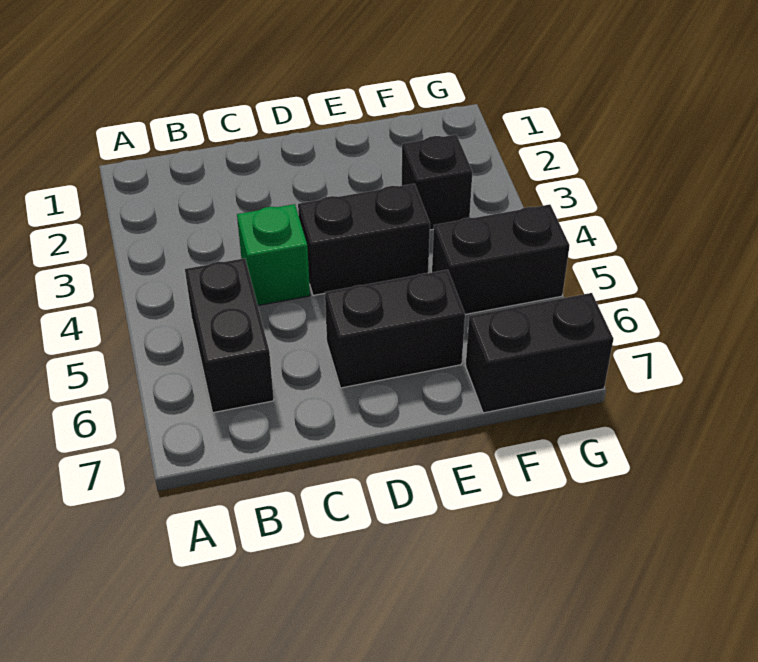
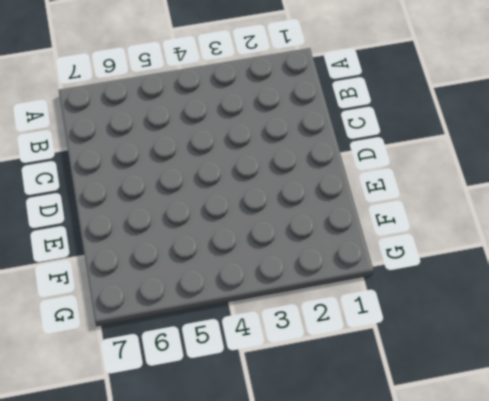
none -> black brick B5:B6 level 1
none -> green brick C4 level 1

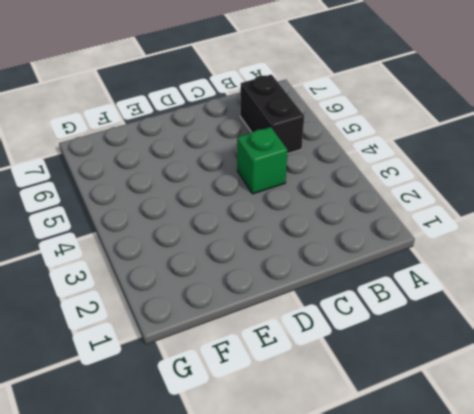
none -> black brick D4:E4 level 1
none -> black brick D6:E6 level 1

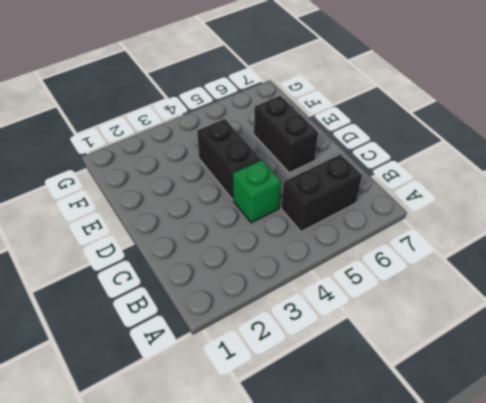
none -> black brick F3 level 1
none -> black brick F5:G5 level 1

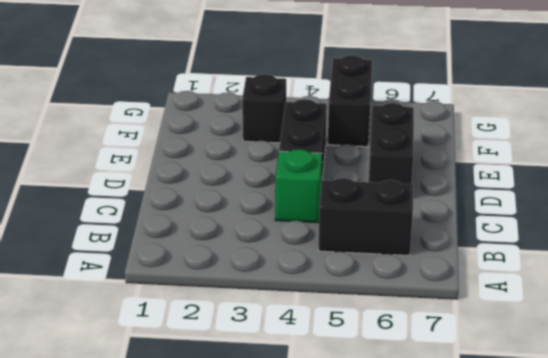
none -> black brick F7:G7 level 1

